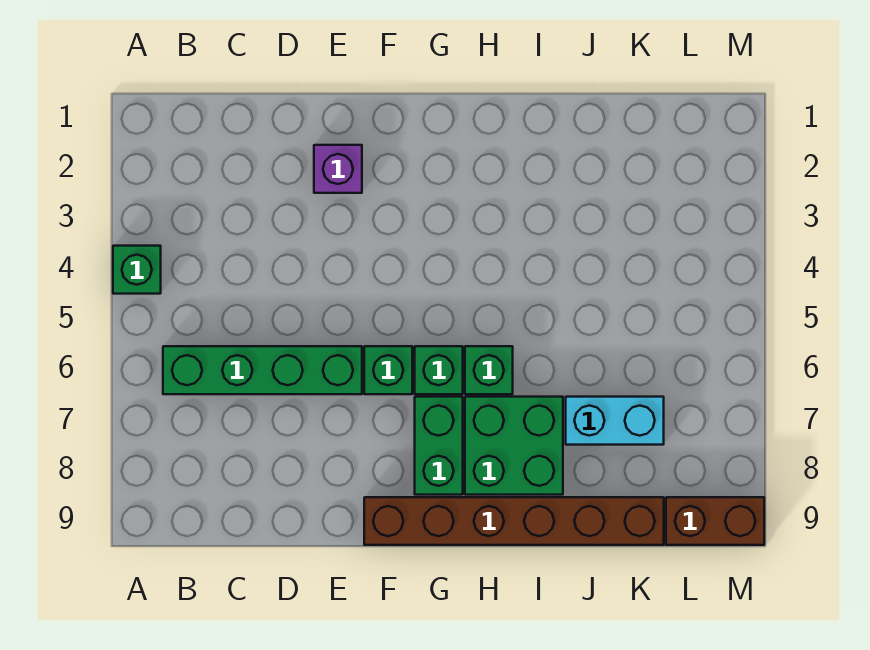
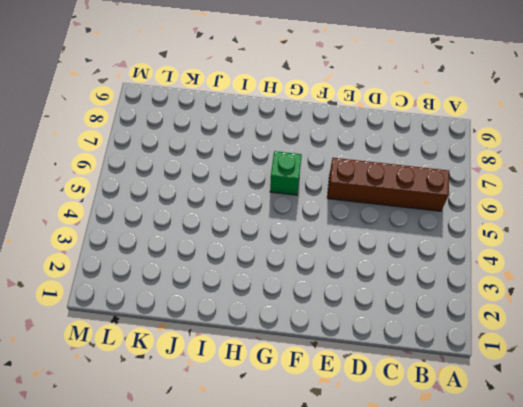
brown brick B6:E6 level 1 -> green brick B6:E6 level 1
none -> green brick A4 level 1
none -> purple brick E2 level 1

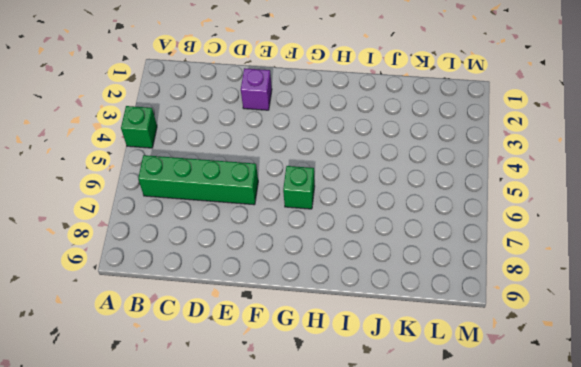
none -> green brick F6 level 1
none -> brown brick F9:K9 level 1

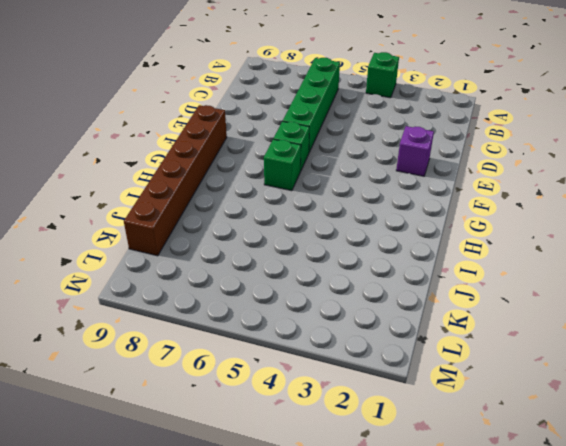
none -> green brick G7:G8 level 1
none -> green brick H6 level 1

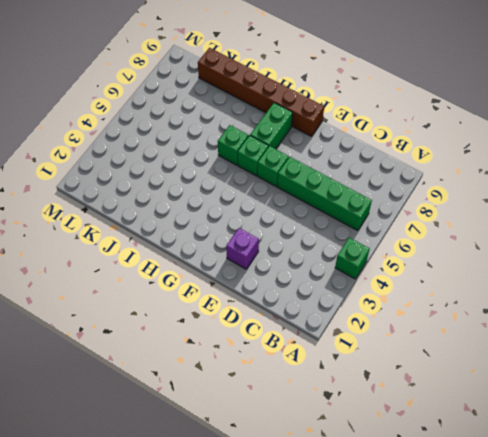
none -> green brick H7:I8 level 1
none -> cyan brick J7:K7 level 1

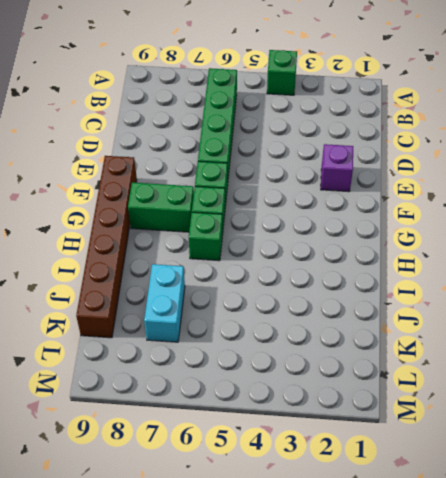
none -> green brick H7:I8 level 1
none -> brown brick L9:M9 level 1

